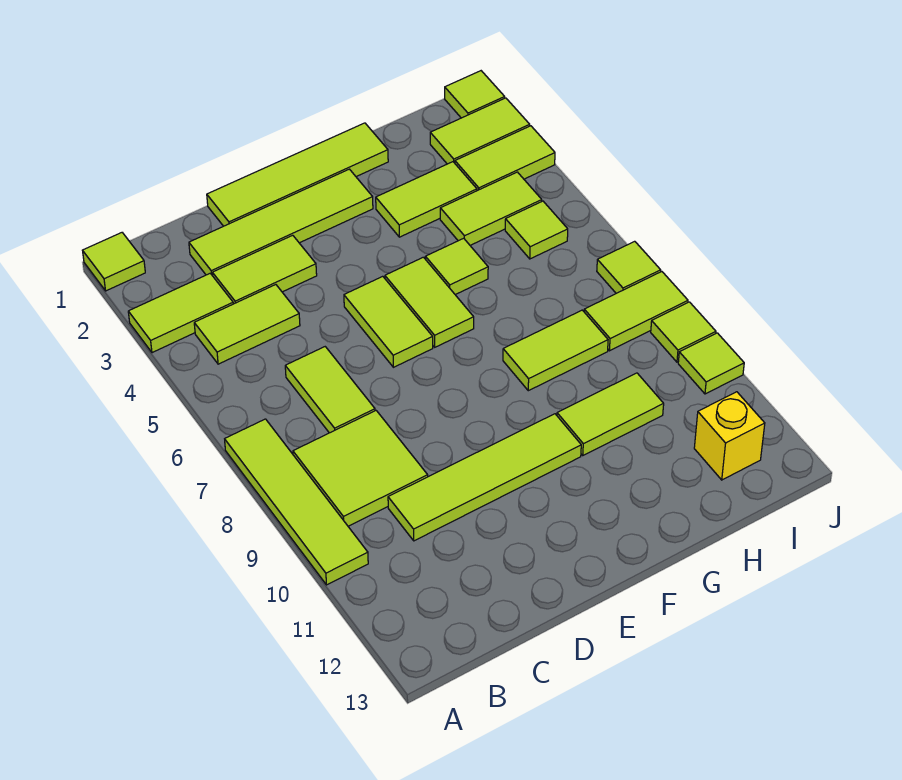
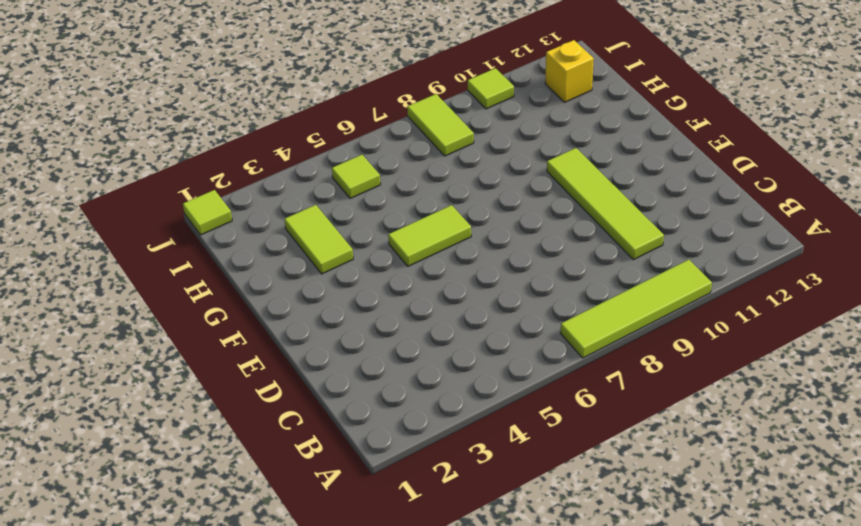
none -> lime tile A1 level 1
none -> lime tile A3:B3 level 1
none -> lime tile B4:C4 level 1

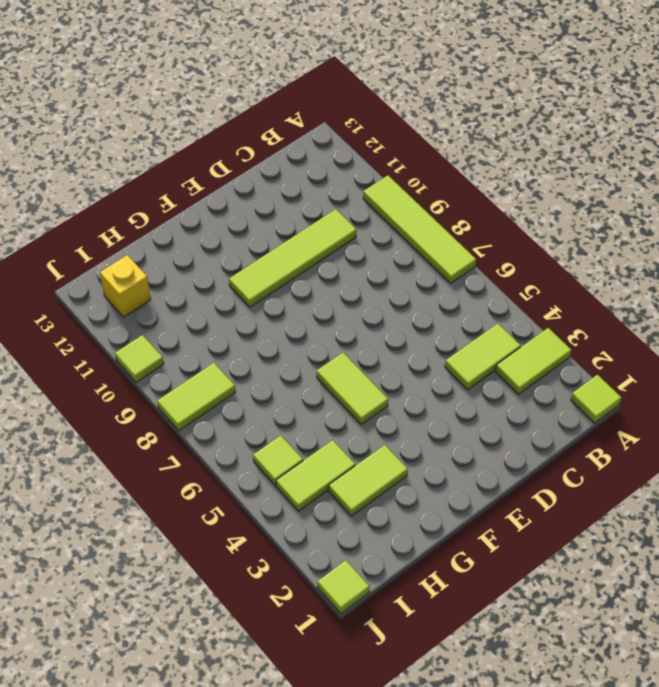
none -> lime tile B8:C9 level 1
none -> lime tile C2:F2 level 1
none -> lime tile C3:D3 level 1

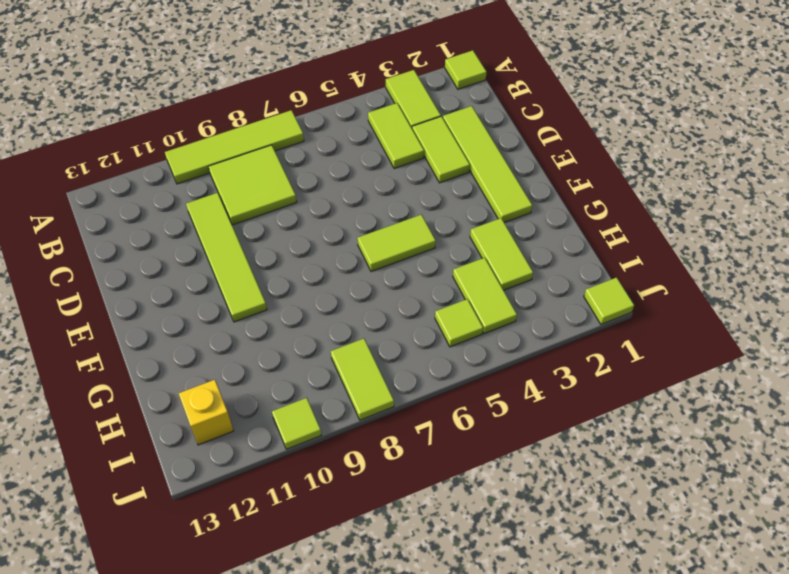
none -> lime tile C6:C7 level 1
none -> lime tile D1:G1 level 1
none -> lime tile E5:E6 level 1

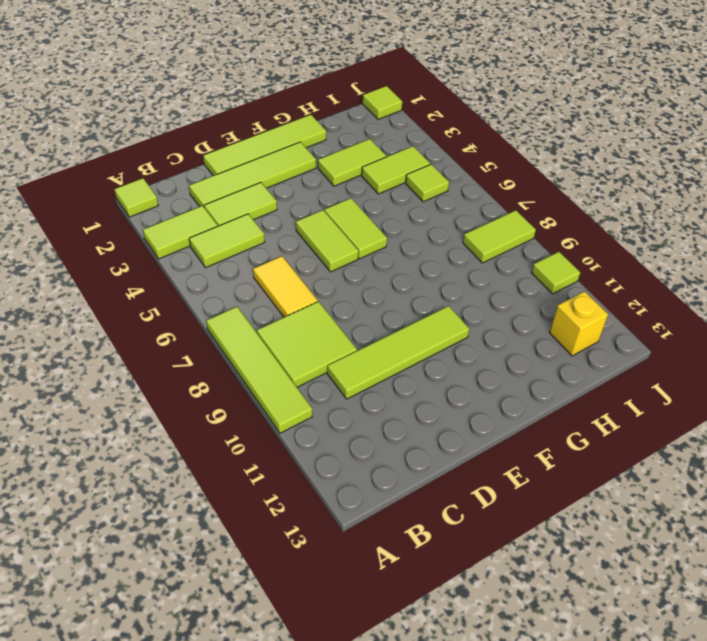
yellow tile C6:C7 level 1 -> lime tile C6:C7 level 1
none -> lime tile G5 level 1
none -> lime tile G8:H8 level 1
none -> lime tile G10:H10 level 1

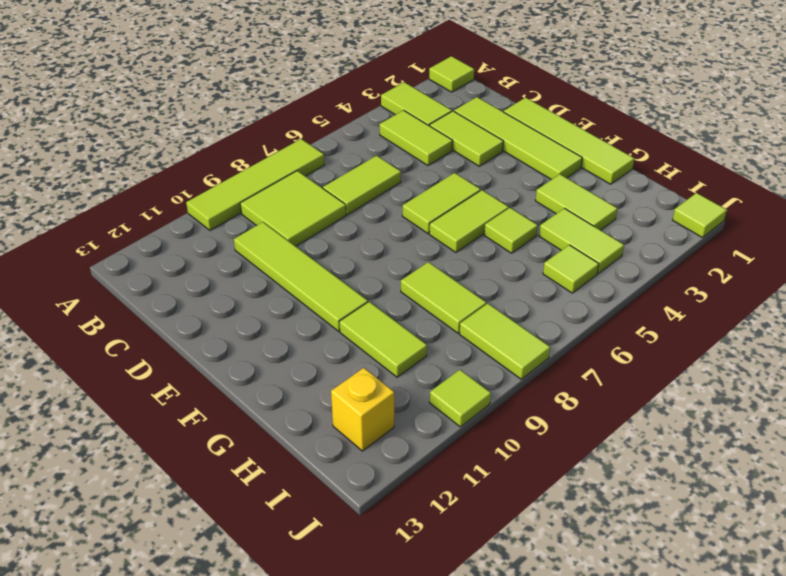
none -> lime tile I2:J2 level 1
none -> lime tile I3:J3 level 1
none -> lime tile J7 level 1

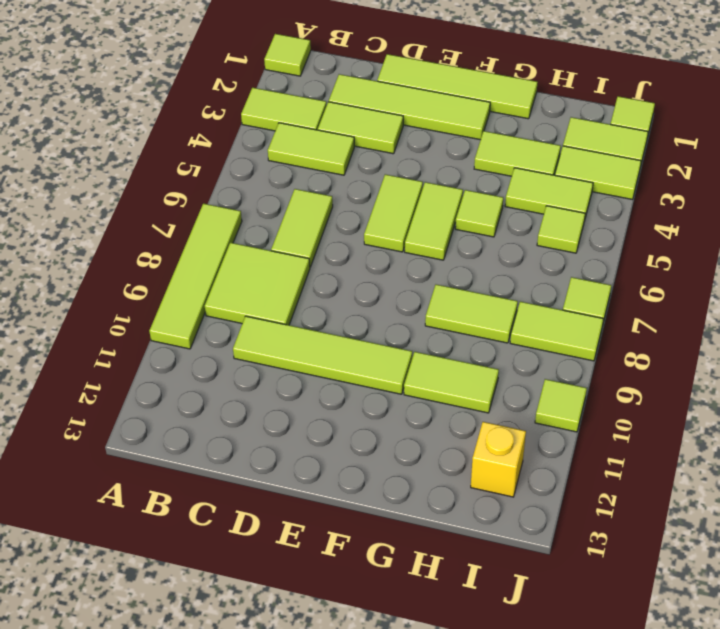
none -> lime tile J9 level 1

